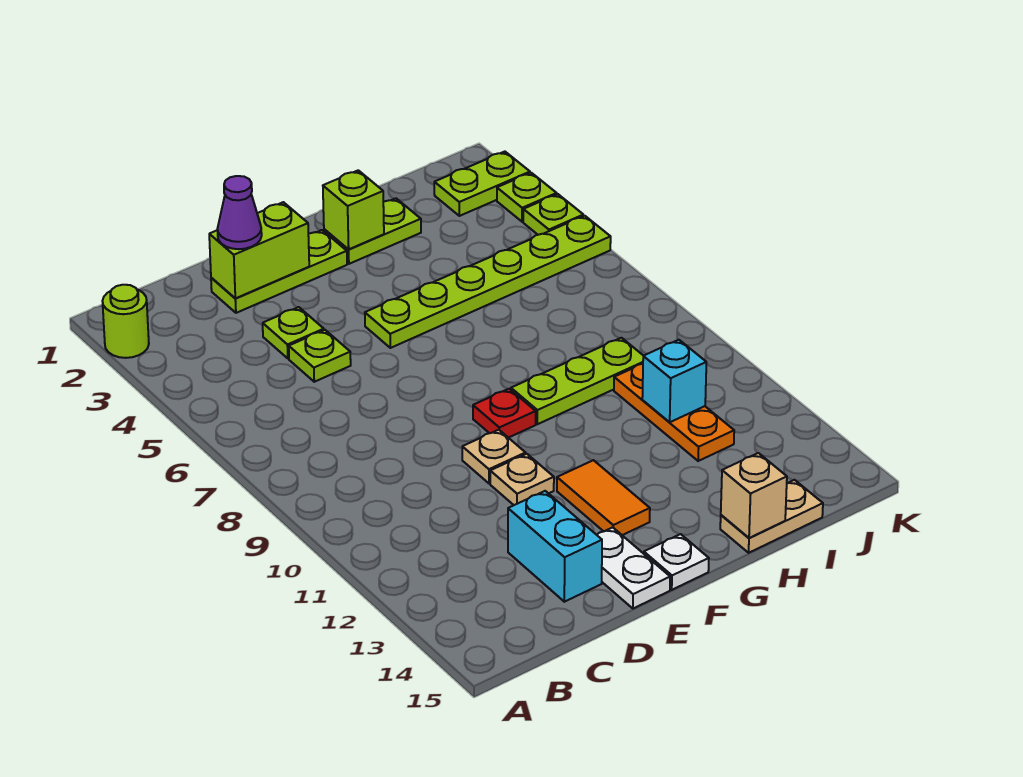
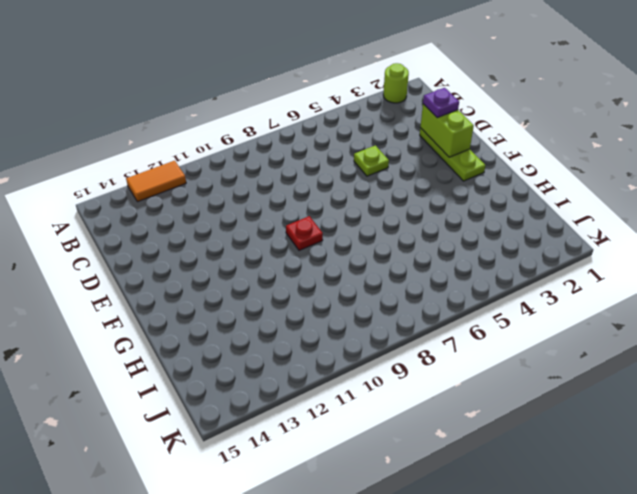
orange tile A12:A13 level 1 -> orange tile F12:F13 level 1
purple plate D2 level 3 -> purple cone D2 level 3
none -> lime plate D4 level 1
none -> cyan brick D13:D14 level 1
none -> tan plate E10 level 1

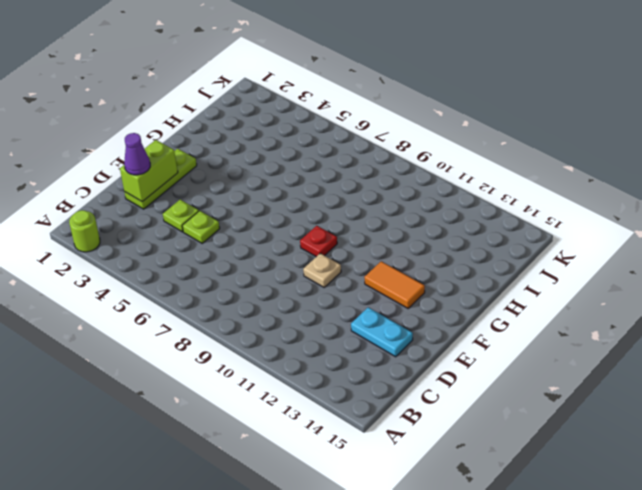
cyan plate D13:D14 level 1 -> cyan brick D13:D14 level 1
none -> tan plate E11 level 1
none -> white plate E14:E15 level 1
none -> lime plate F5:K5 level 1

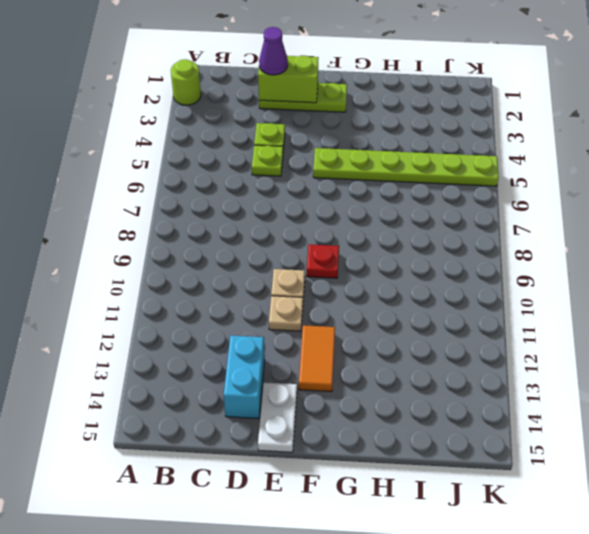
none -> white plate F15 level 1
none -> lime plate G2:H2 level 1
none -> lime plate G9:I9 level 1

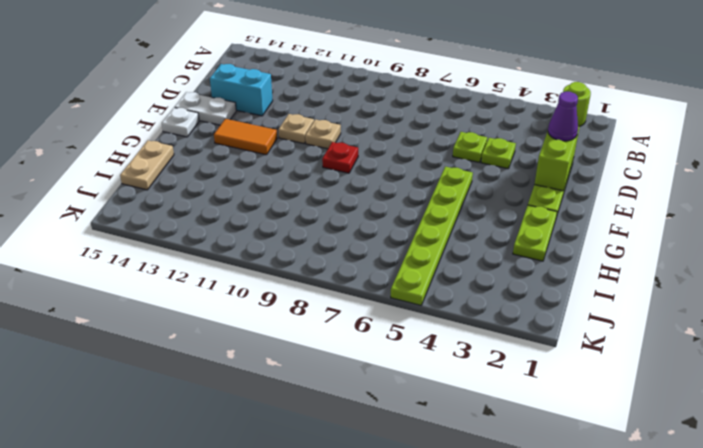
none -> lime plate G9:I9 level 1
none -> orange plate I10:I12 level 1
none -> lime plate J2:K2 level 1

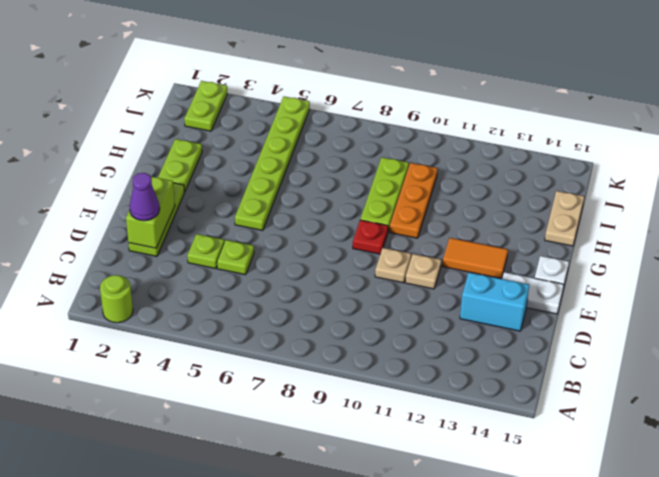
orange plate G10:I10 level 1 -> orange plate I10:I12 level 1
none -> lime plate K3 level 1
none -> lime plate K4 level 1
none -> lime brick G2 level 2

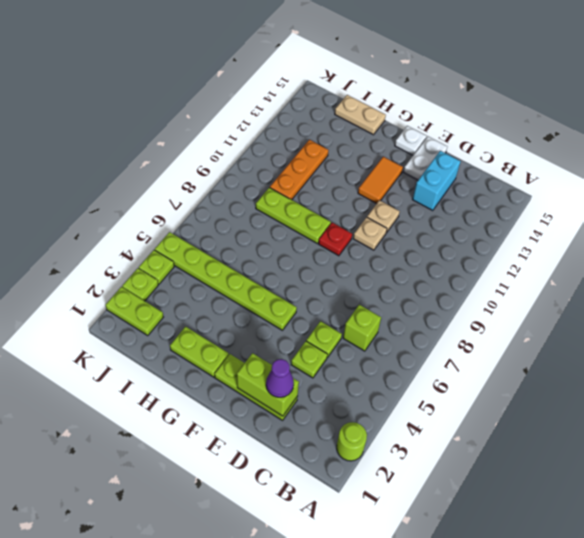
lime brick C6 level 1 -> lime brick G2 level 2
none -> tan brick H15 level 2
none -> cyan brick I11 level 2

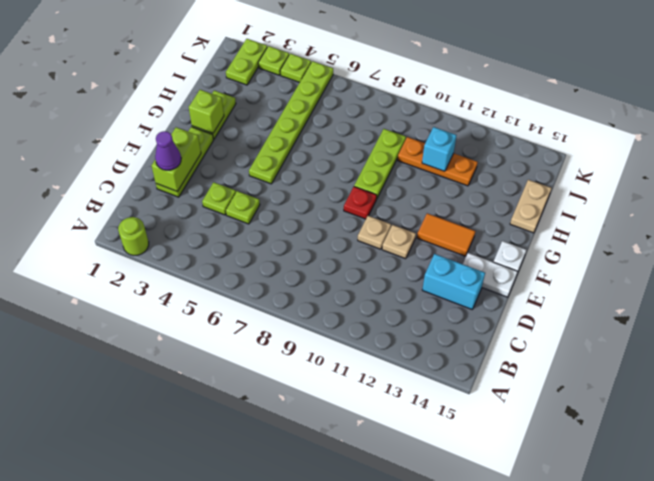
none -> tan brick H15 level 2

